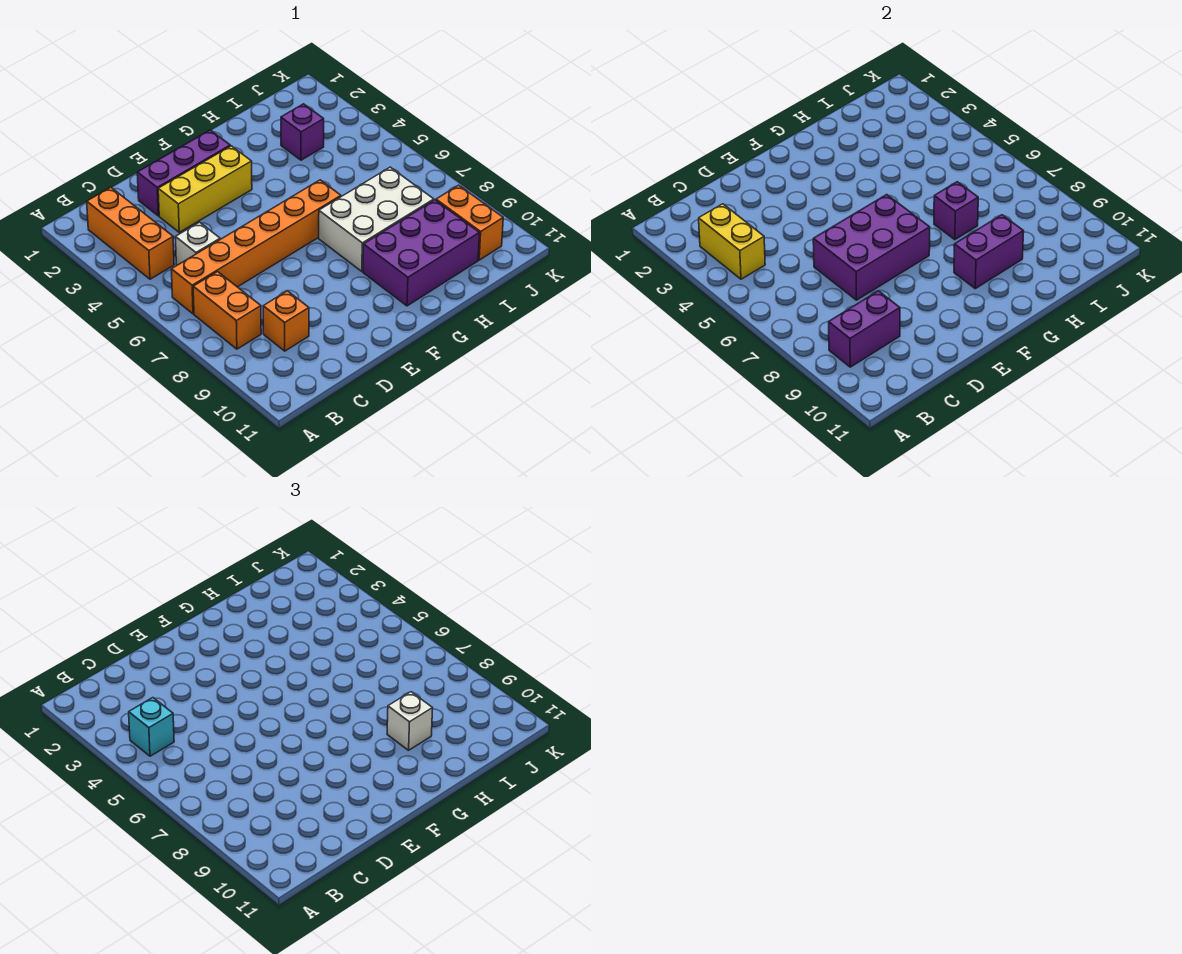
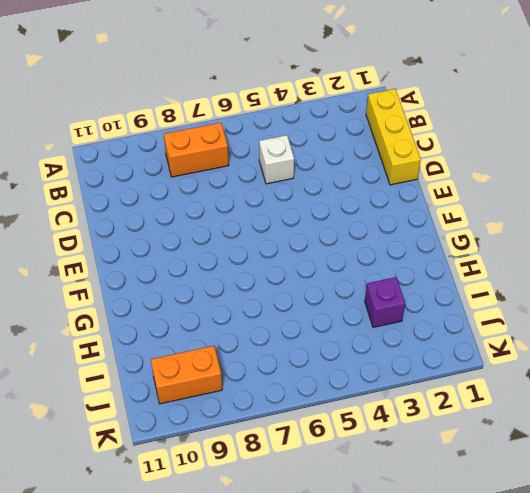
yellow brick B1:D1 level 1 -> yellow brick D3:F3 level 1
none -> orange brick B2:B4 level 1
none -> orange brick B6:G6 level 1
none -> orange brick C9 level 1

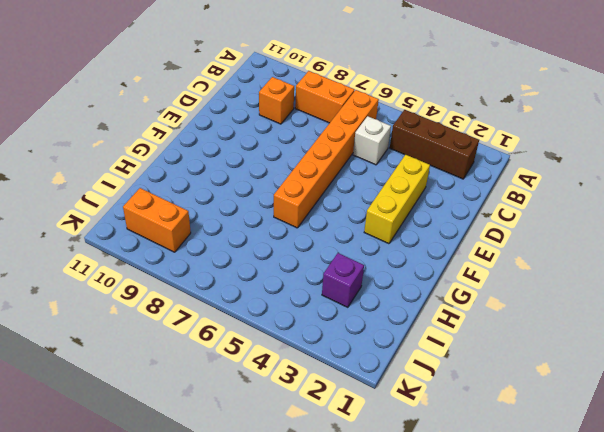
brown brick B2:B4 level 1 -> orange brick B2:B4 level 1
none -> purple brick D2:F2 level 1
none -> white brick G7:I8 level 1
none -> purple brick G9:I10 level 1

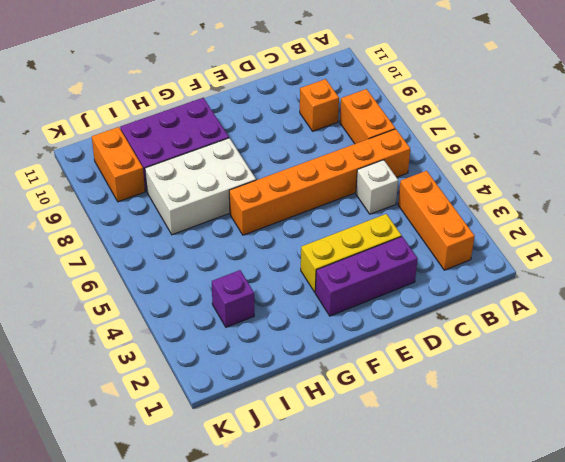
none -> yellow brick B3:B4 level 2
none -> purple brick B9:C9 level 2
none -> purple brick D6:F7 level 2

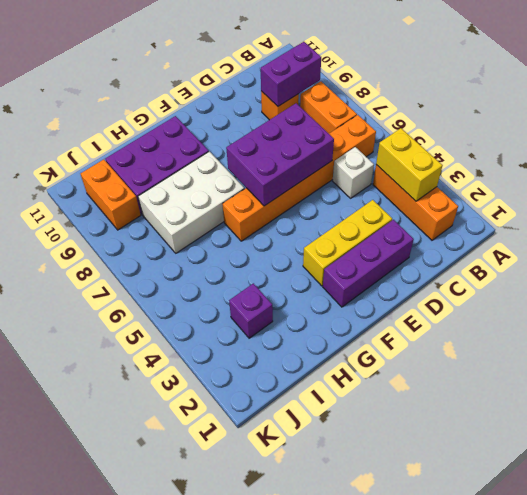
none -> purple brick G9:H9 level 2
none -> purple brick H7 level 2
none -> cyan brick B4 level 3

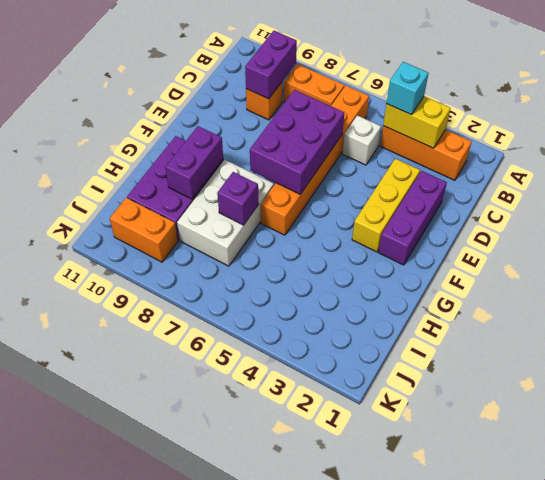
none -> purple brick I3 level 1
none -> white brick H9 level 3

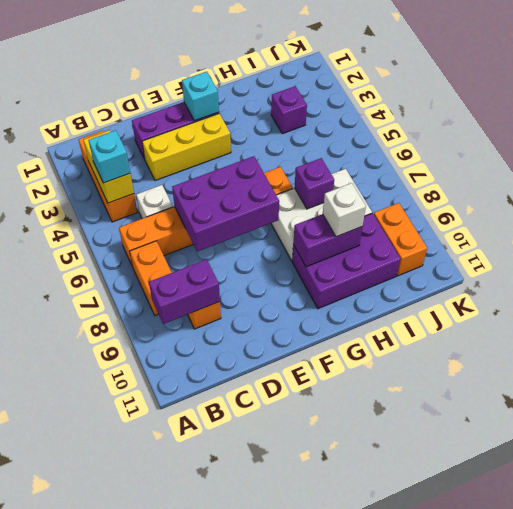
cyan brick F2 level 2 -> none

